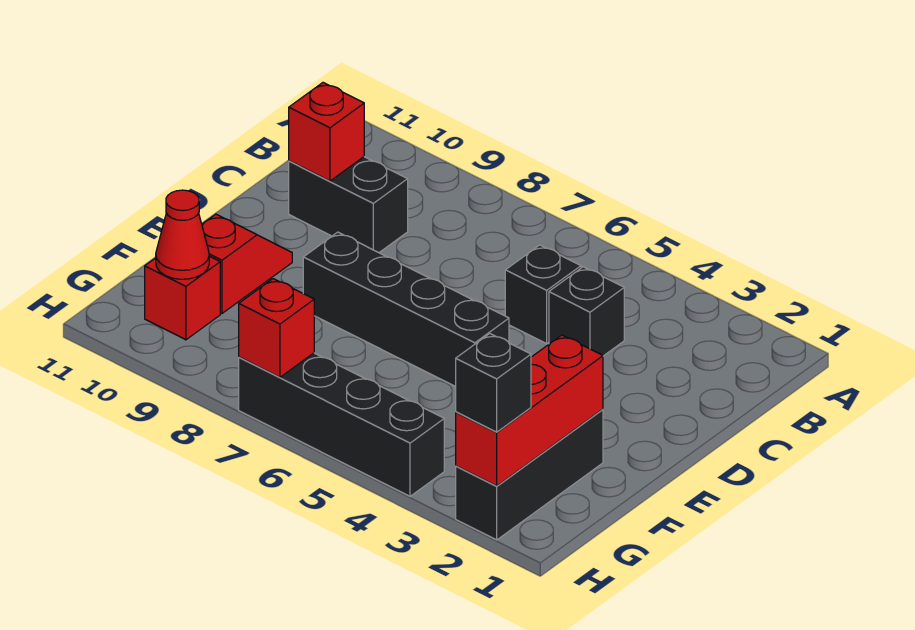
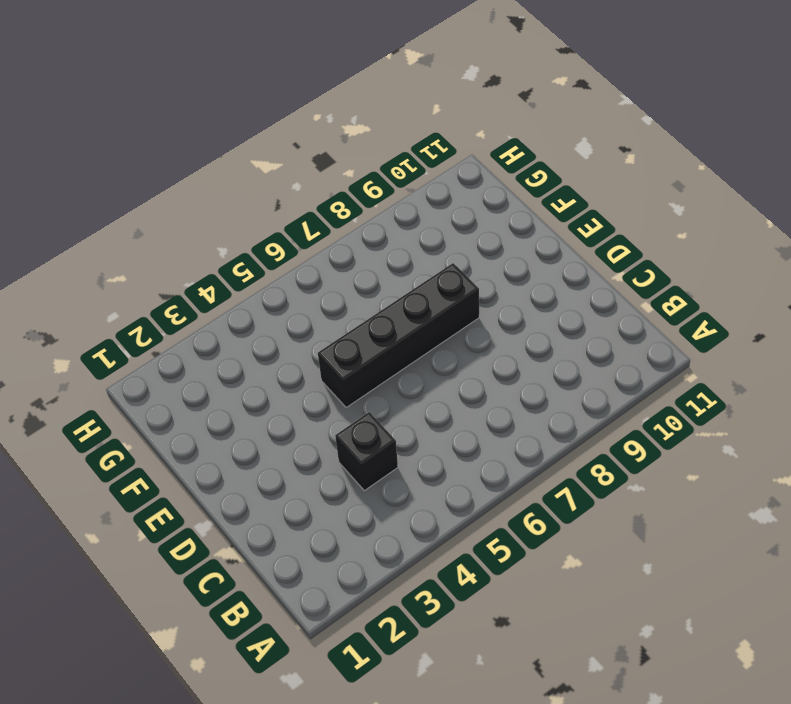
none -> black brick C5 level 1
none -> black brick C9:C10 level 1
none -> red slope E10:F10 level 1 top F

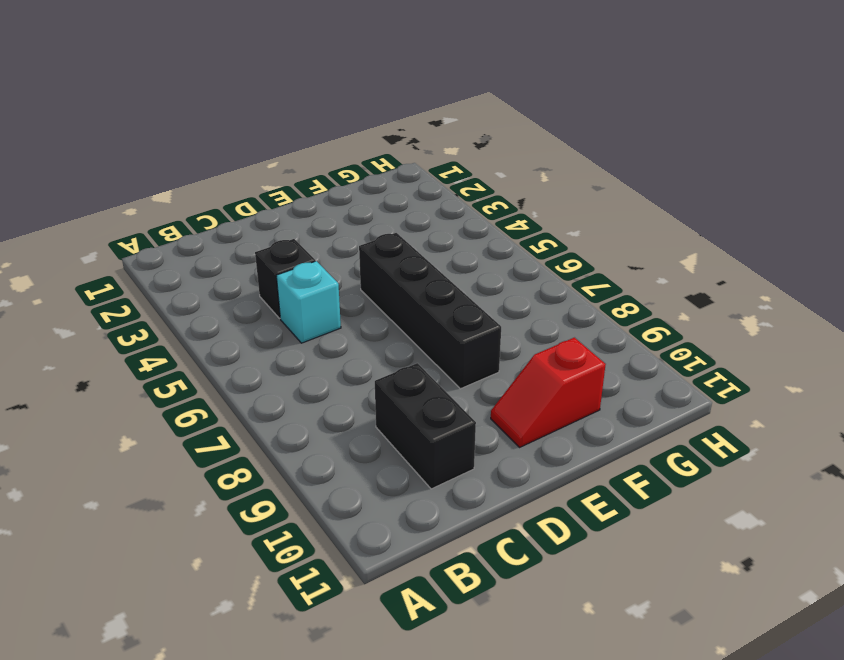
cyan brick C5 level 1 -> black brick C5 level 1
none -> black brick F2:H2 level 1
none -> red brick G10 level 1
none -> black brick H4:H7 level 1

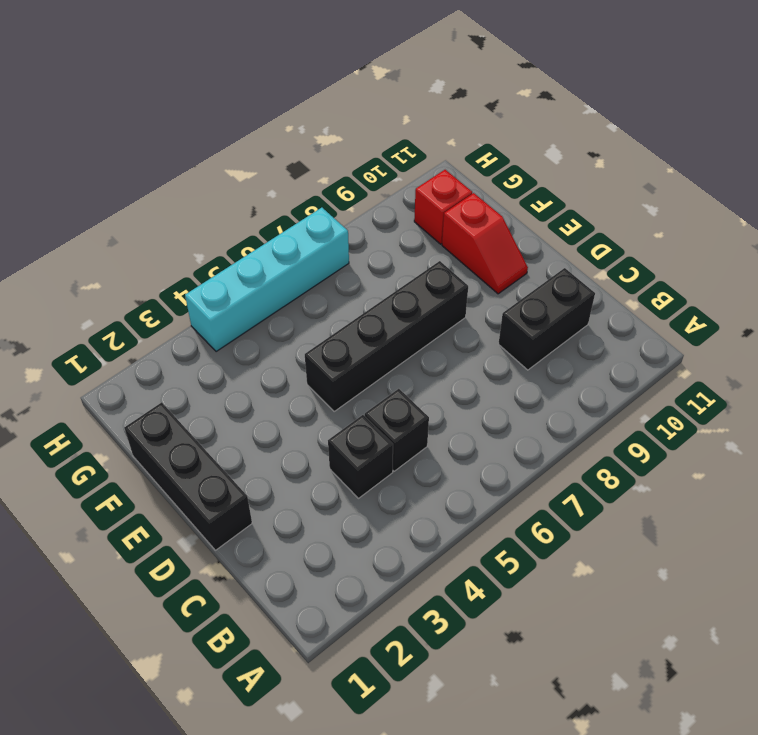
black brick D1:F1 level 1 -> black brick F2:H2 level 1
cyan brick H4:H7 level 1 -> black brick H4:H7 level 1
none -> red brick C10 level 2
none -> red brick F2:H2 level 2
none -> red cone G10 level 2

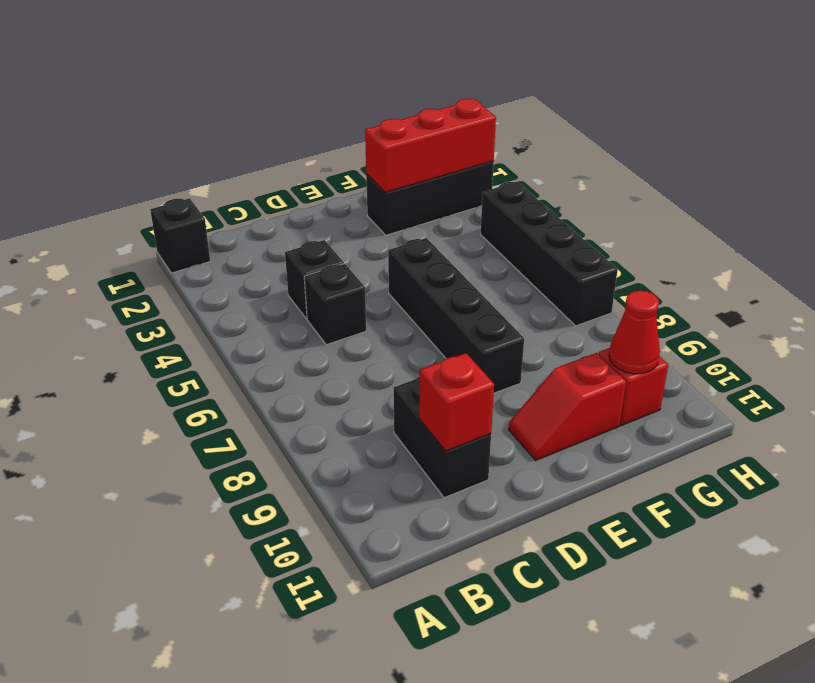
black brick A1 level 1 -> black brick H2 level 3
none -> red brick H7 level 2

